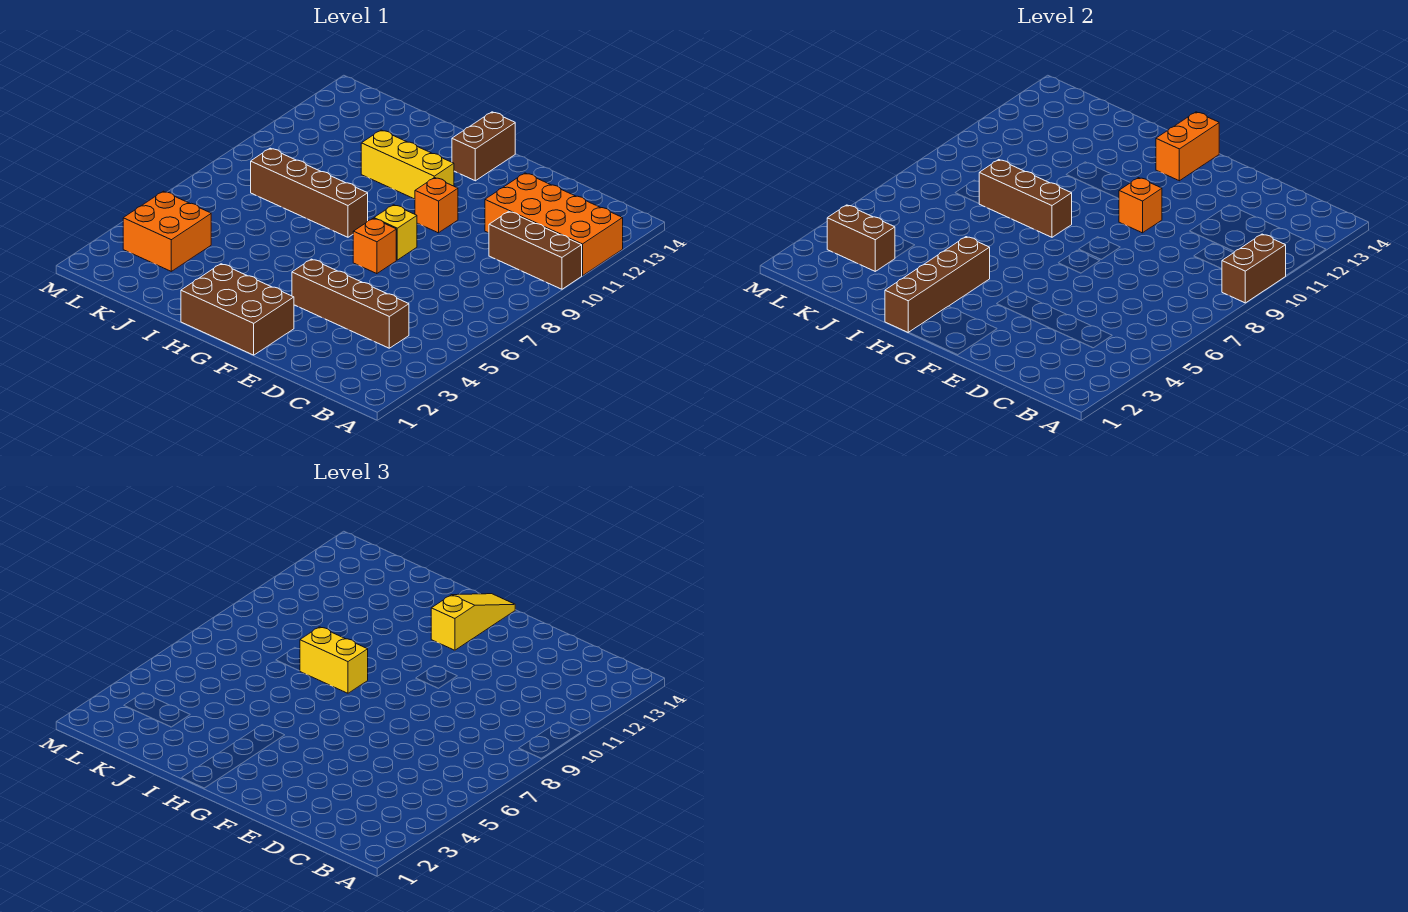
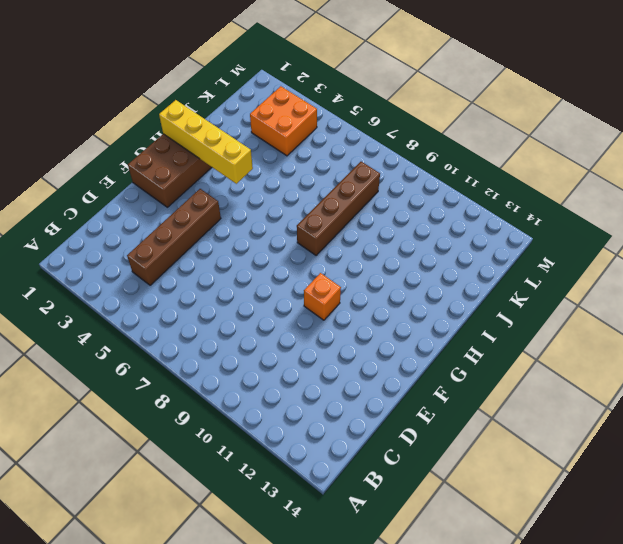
yellow brick H1:H4 level 2 -> brown brick H1:H4 level 2
none -> brown brick A10:C10 level 1
none -> orange brick A11:D12 level 1
none -> orange brick F7 level 1

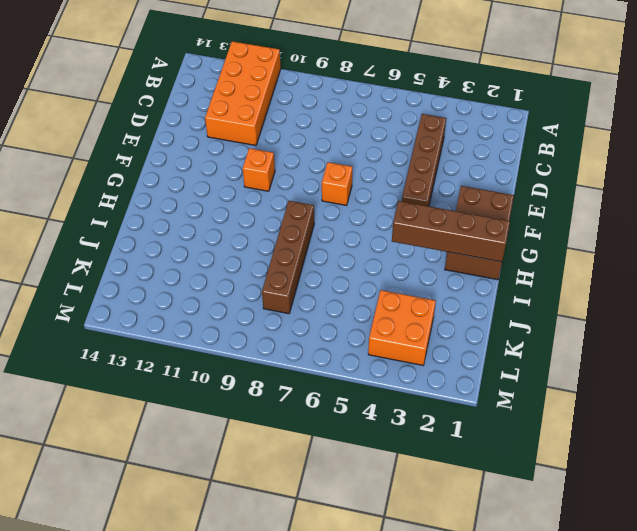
none -> brown brick A10:C10 level 1
none -> yellow brick F8 level 1
none -> yellow brick G11:I11 level 1

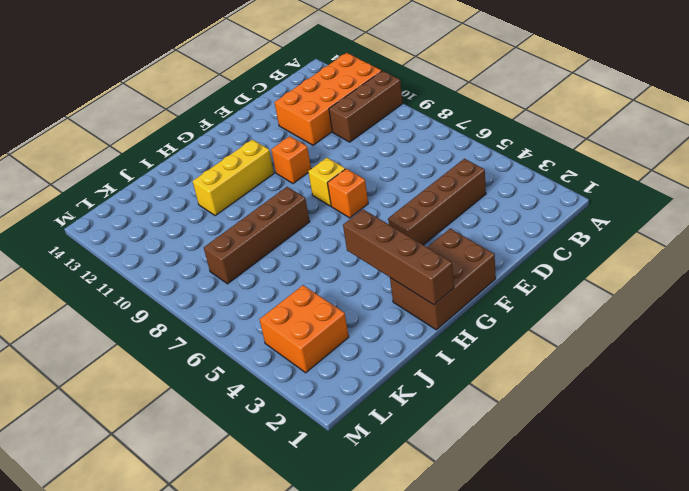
none -> brown brick G13:G14 level 1
none -> brown brick A9:A10 level 2
none -> orange brick F10 level 2

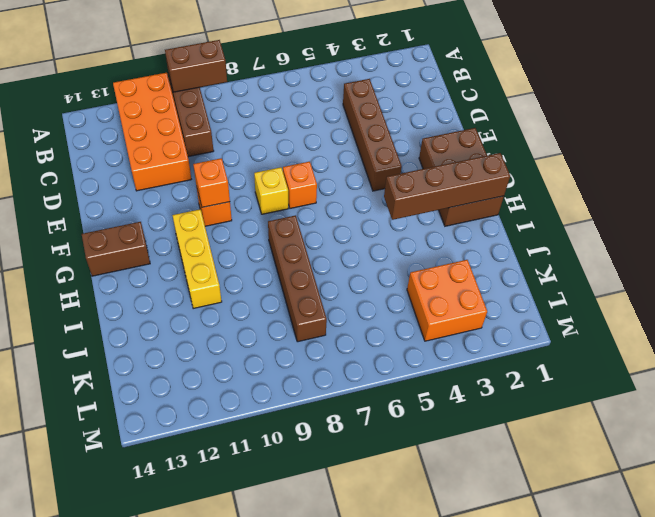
none -> orange brick G13:G14 level 2
none -> brown brick H8:J8 level 2
none -> brown brick K3:L3 level 2

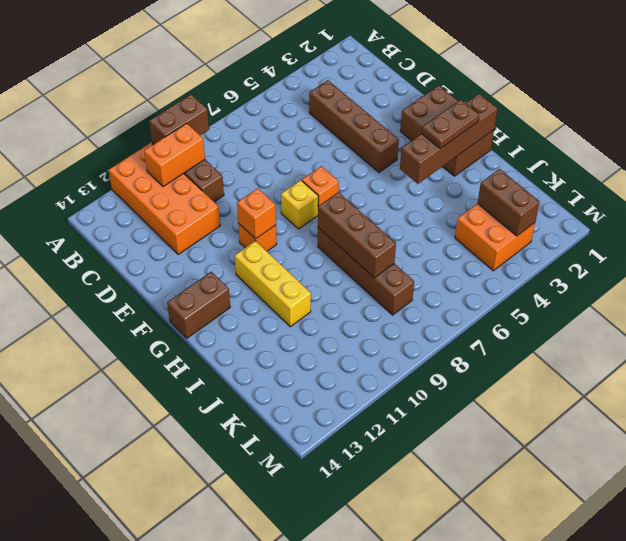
orange brick B10:B11 level 2 -> orange brick G13:G14 level 2
brown plate H2:H3 level 3 -> none
none -> yellow slope G12:G14 level 3 top 12
none -> yellow brick H8:I8 level 3

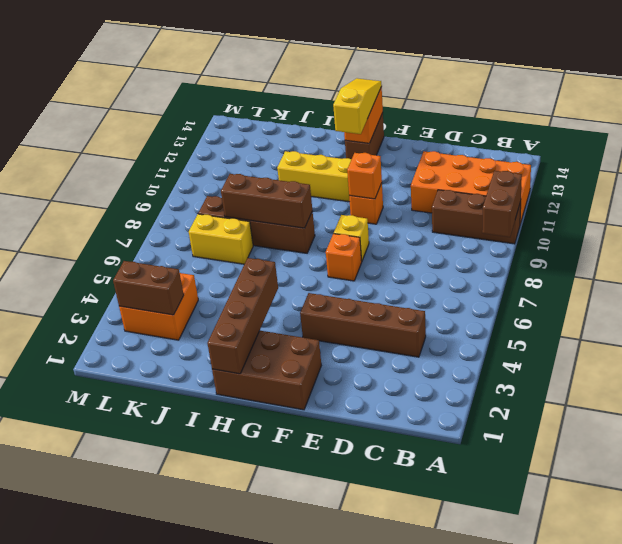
yellow brick J7:K7 level 1 -> yellow brick H8:I8 level 3

